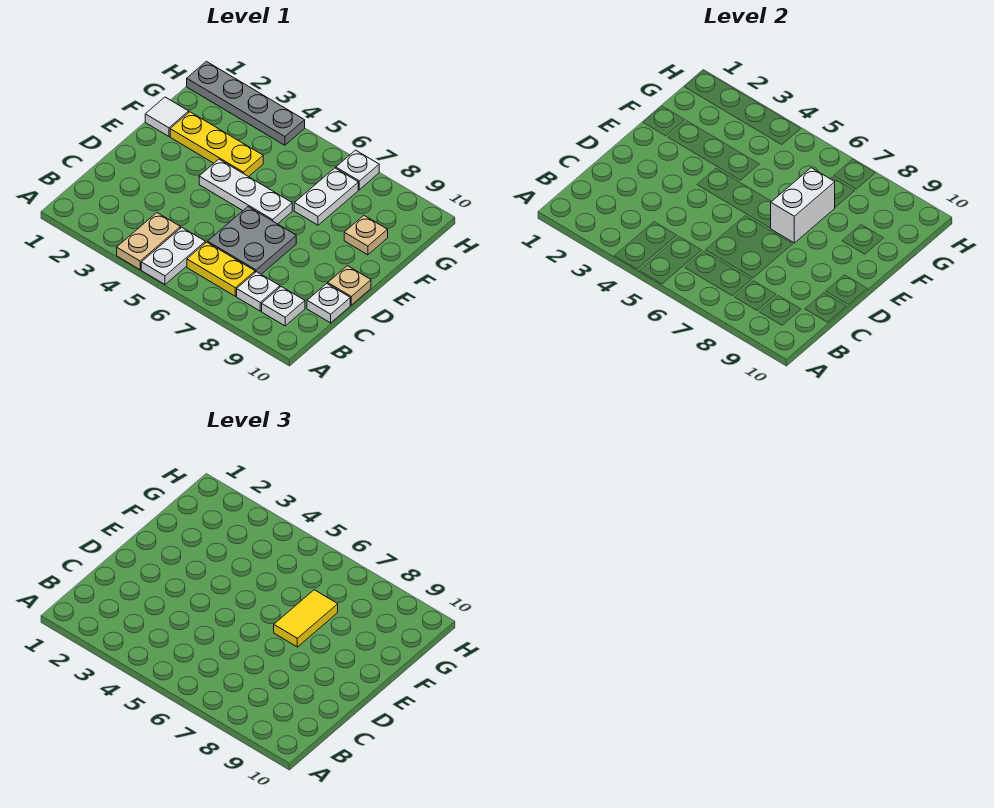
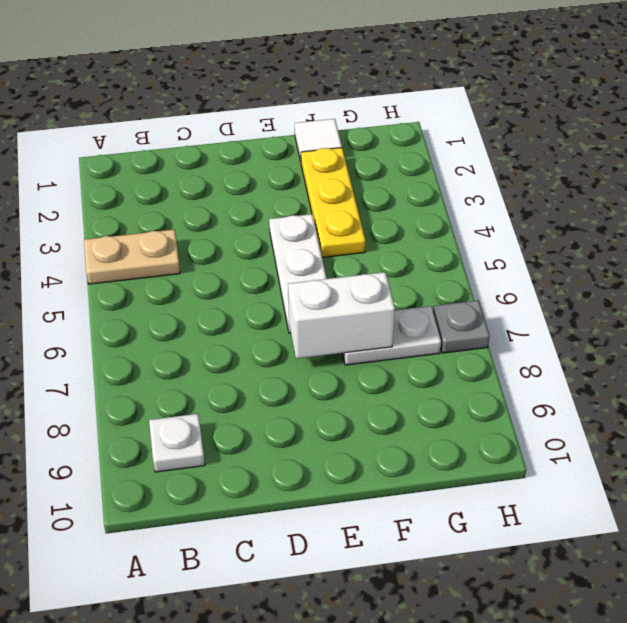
grey plate H7 level 1 -> white plate H7 level 1
none -> white plate A5:B5 level 1
none -> yellow plate B6:B7 level 1
none -> white plate B8 level 1

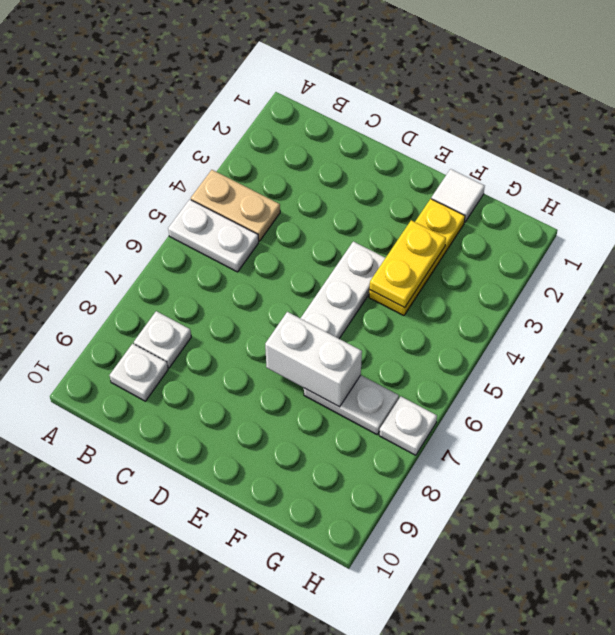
yellow plate F3:F4 level 2 -> yellow plate B6:B7 level 1
none -> grey plate C6:D7 level 1
none -> white plate C10 level 1
none -> tan plate D10 level 1

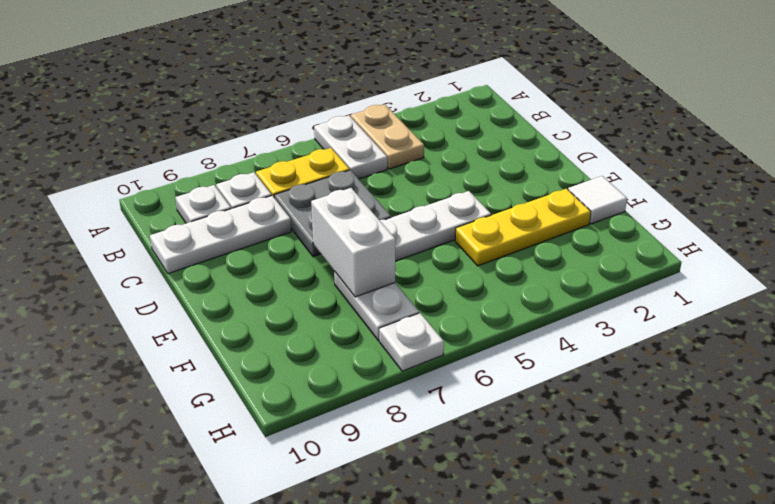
white plate C8:C10 level 1 -> white plate C10 level 1
none -> tan plate D10 level 1
none -> tan plate F9 level 1
none -> grey plate H1:H4 level 1

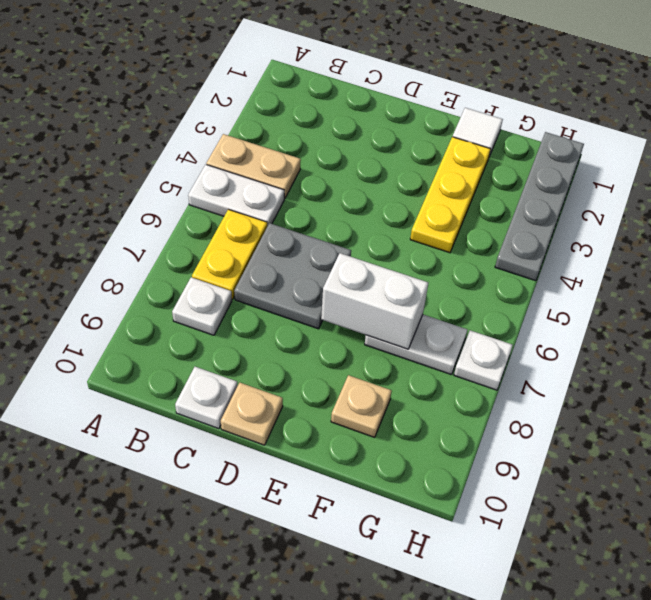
none -> white plate B9 level 1
none -> white plate E4:E6 level 1
none -> yellow tile E7:F7 level 3

